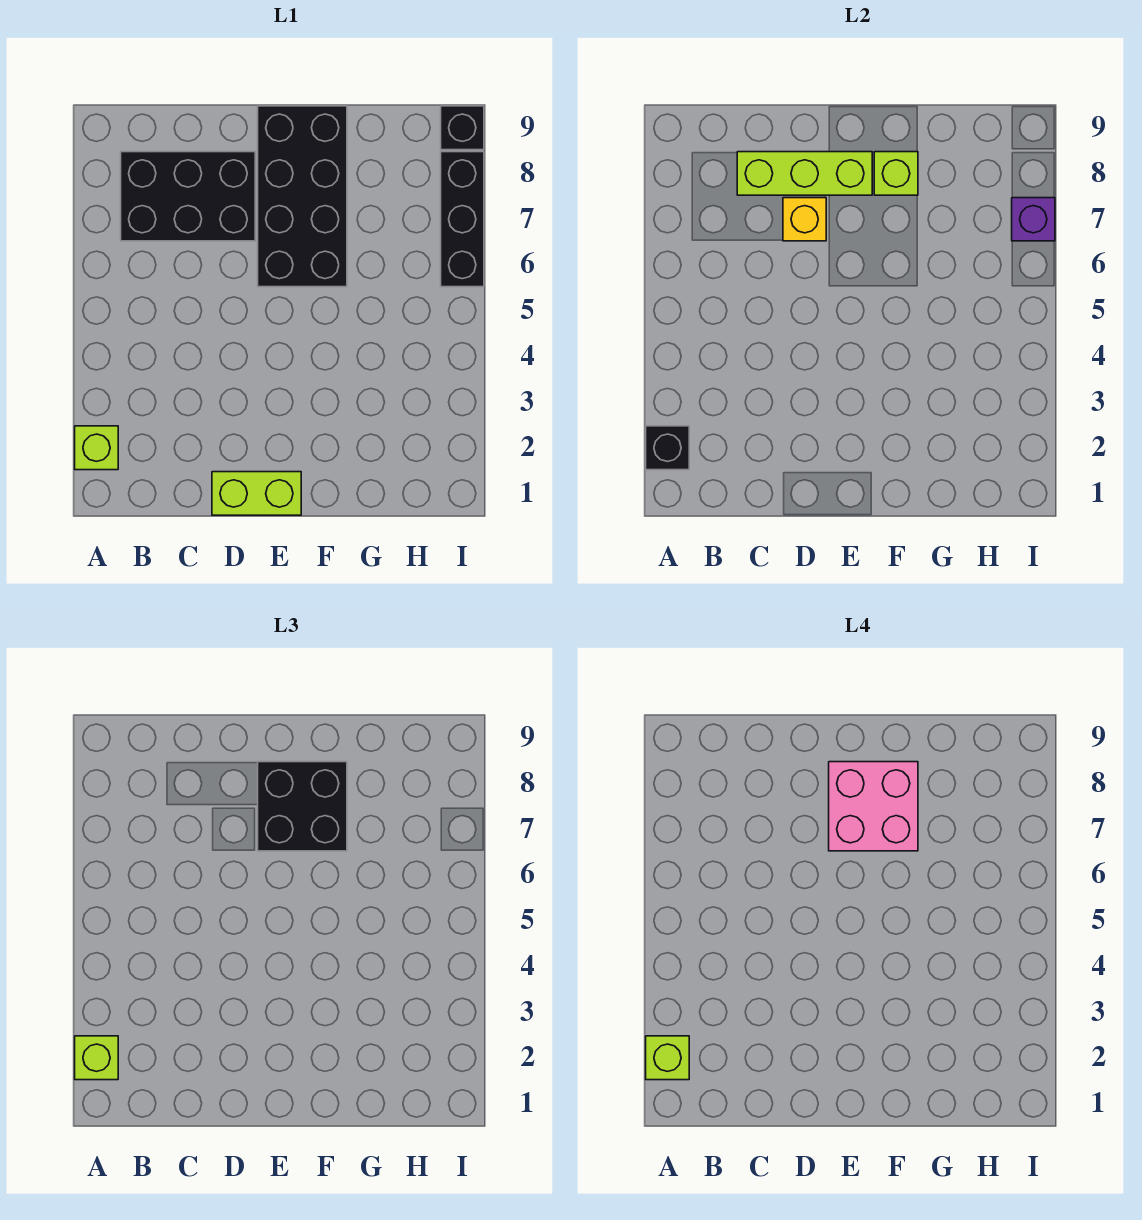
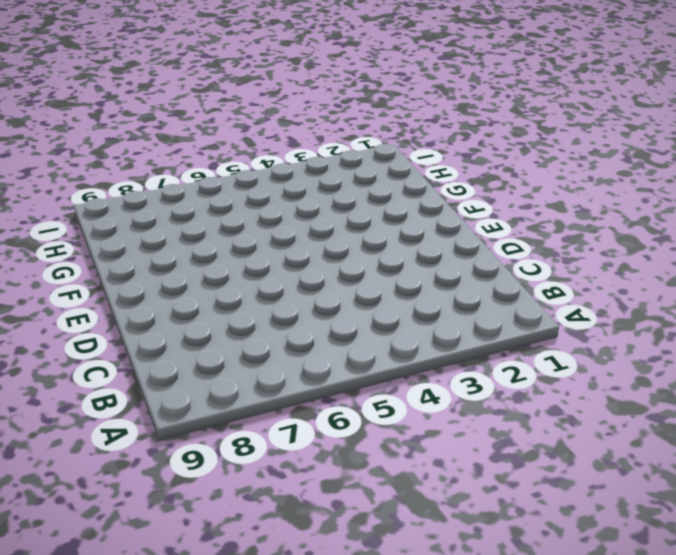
none -> lime brick A2 level 1
none -> black brick B7:D8 level 1
none -> lime brick D1:E1 level 1

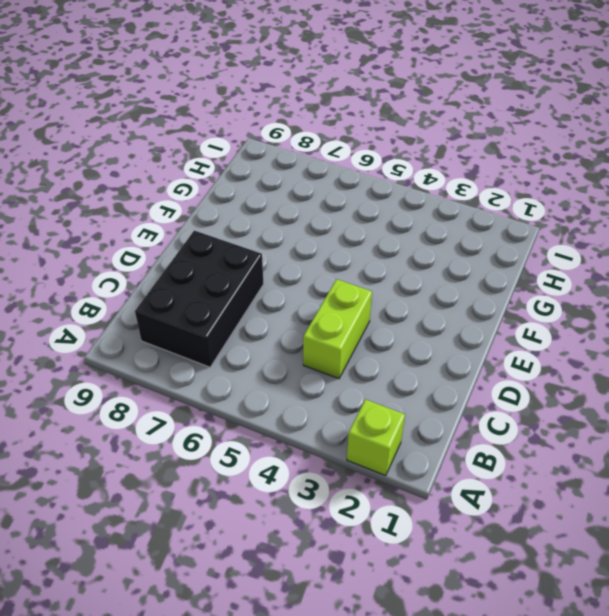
lime brick C4:D4 level 1 -> lime brick D1:E1 level 1
none -> black brick E6:F9 level 1
none -> black brick I6:I8 level 1
none -> black brick I9 level 1

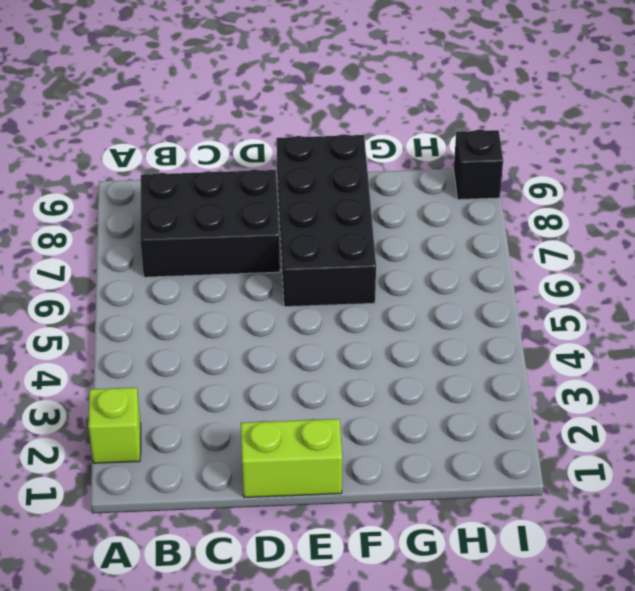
none -> black brick I6:I8 level 1
none -> black brick A2 level 2
none -> lime brick C8:E8 level 2

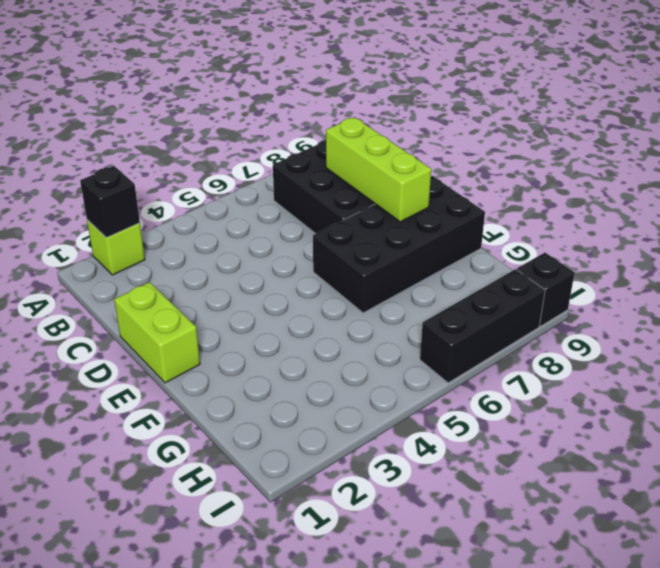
none -> yellow brick D7 level 2
none -> lime brick F8 level 2
none -> purple brick I7 level 2

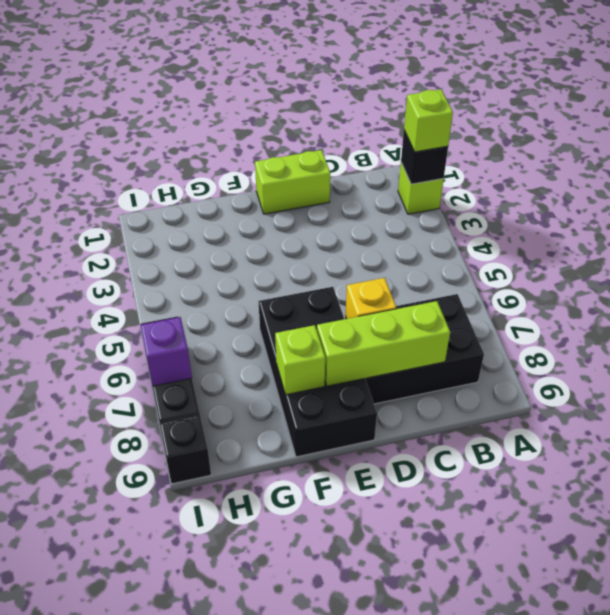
none -> black brick E7:F8 level 3
none -> lime brick A2 level 4
none -> pink brick E7:F8 level 4

